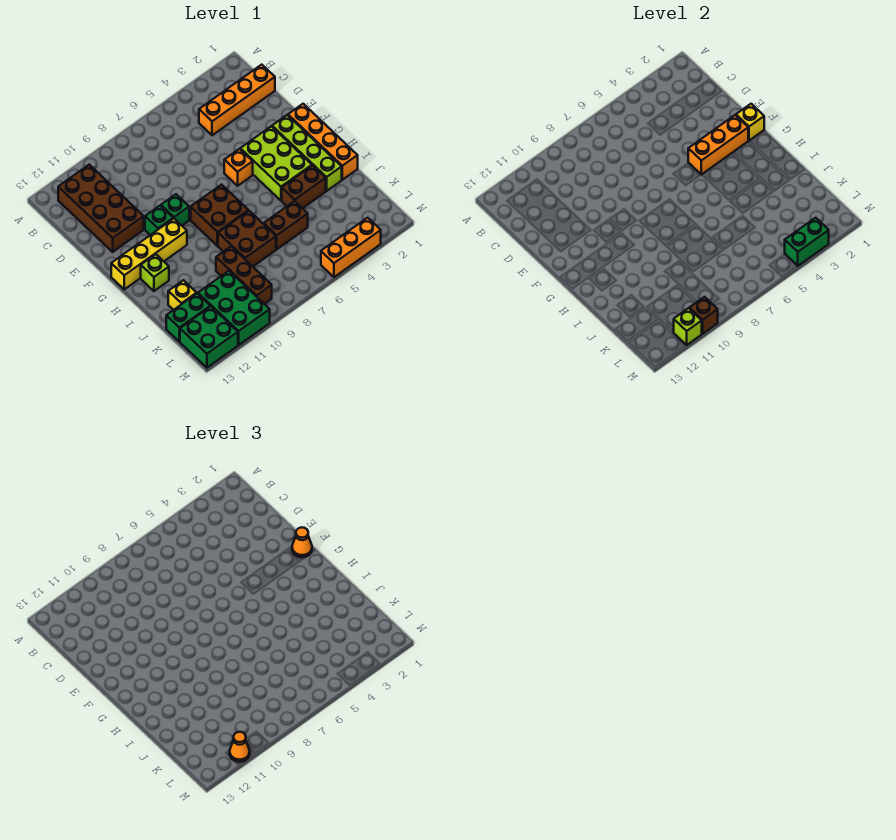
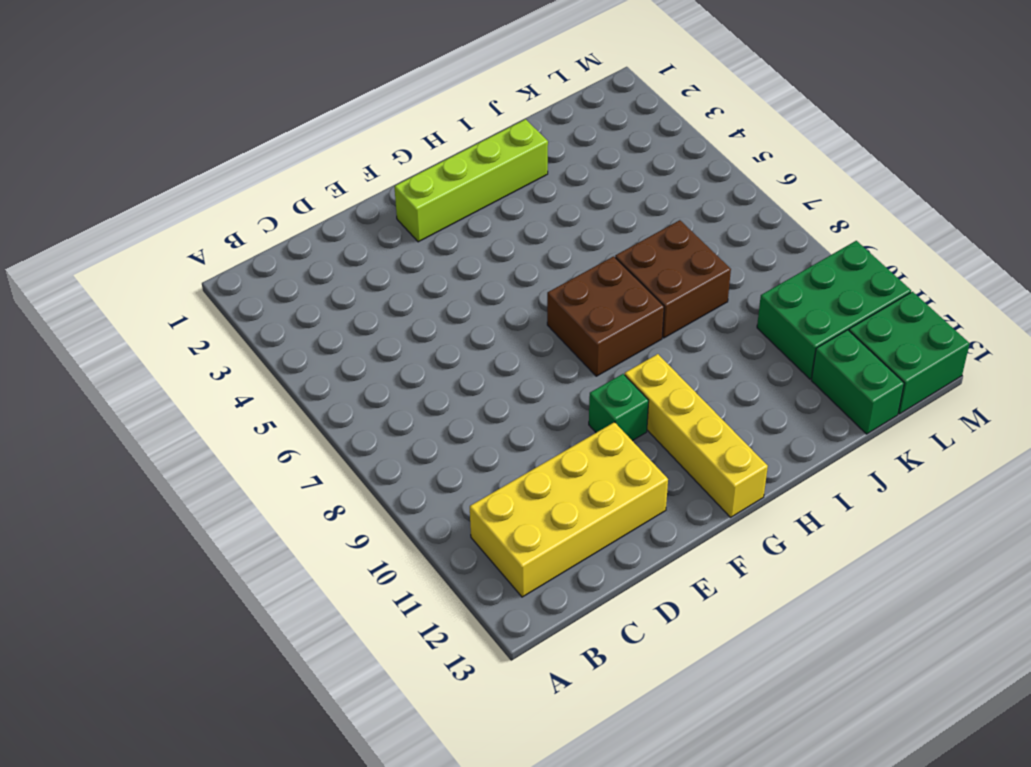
yellow brick B11:E12 level 1 -> brown brick B11:E12 level 1
none -> orange brick C1:C4 level 1
none -> orange brick F1:I1 level 1
none -> lime brick F3:H4 level 1

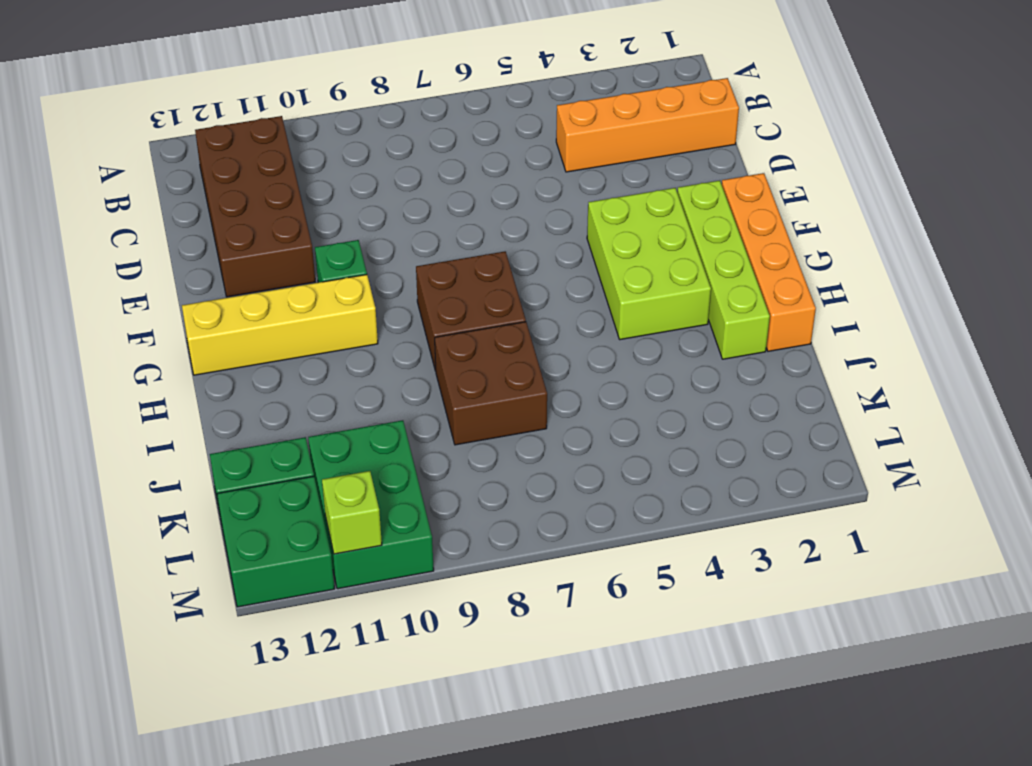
none -> orange brick F5 level 1
none -> green brick F9 level 1
none -> lime brick H12 level 1

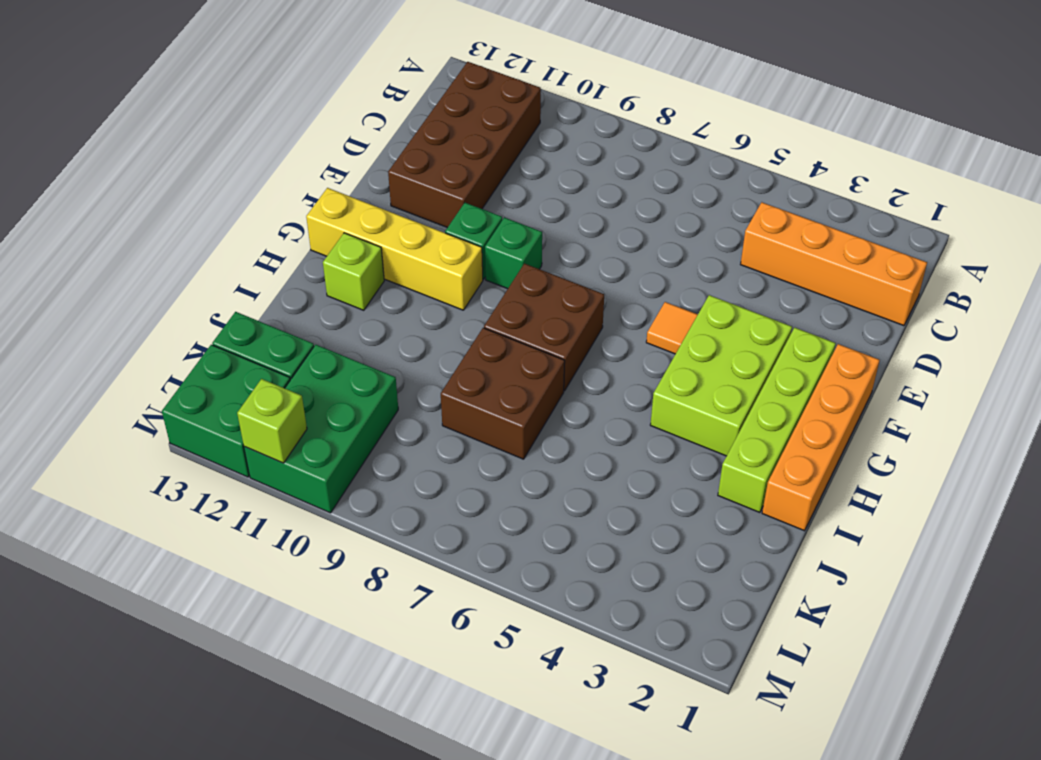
orange tile F5 level 1 -> orange brick F5 level 1
none -> brown brick I3:I4 level 1
none -> brown brick J5:J6 level 1
none -> brown brick J9:L9 level 1

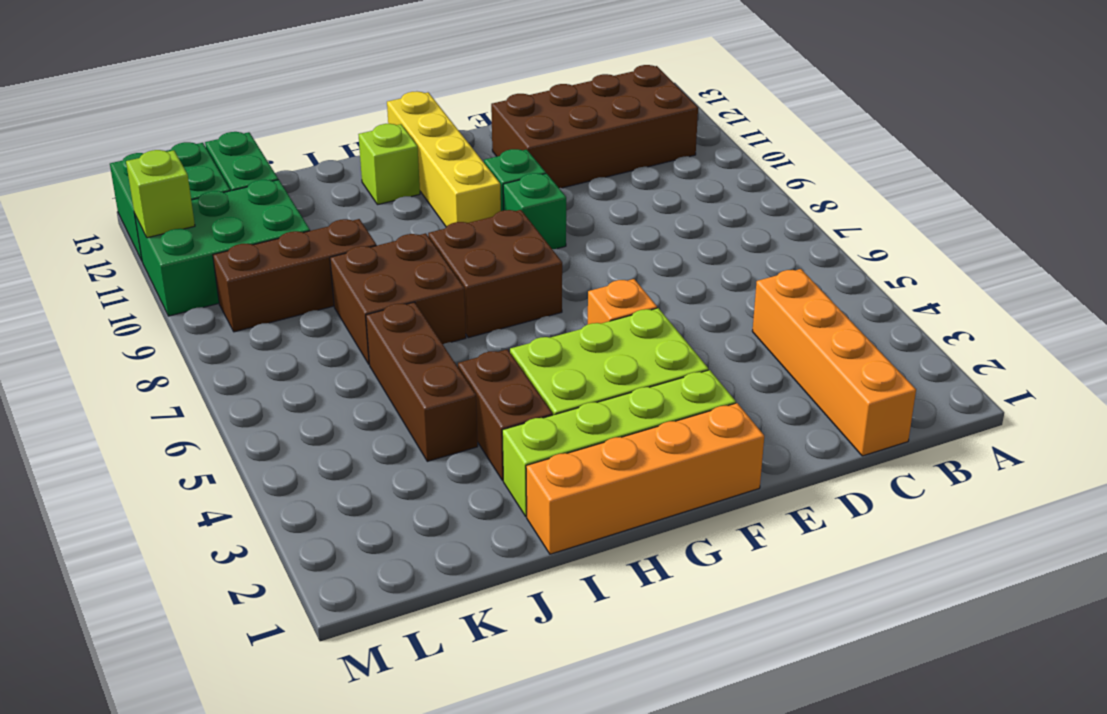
brown brick J4:J6 level 1 -> brown brick J5:J6 level 1
none -> yellow brick J12 level 1
none -> orange brick M3:M5 level 1
none -> yellow brick F1 level 2

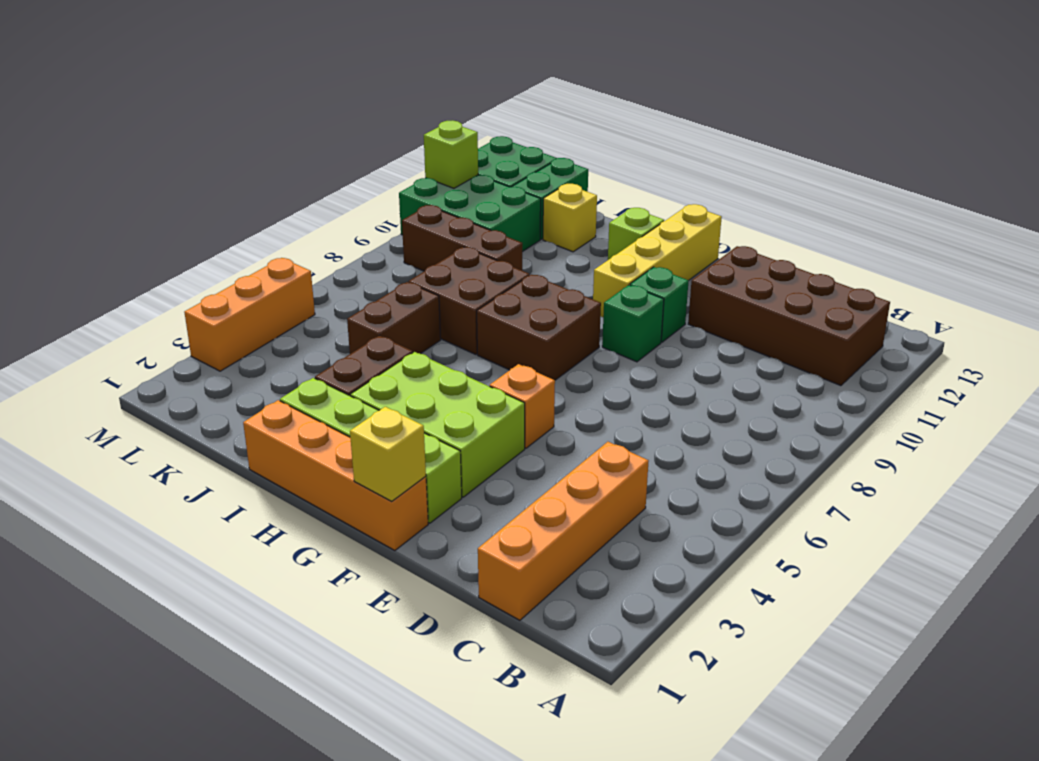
none -> orange brick F2:F4 level 2
none -> green brick M3:M4 level 2
none -> brown brick M10 level 2

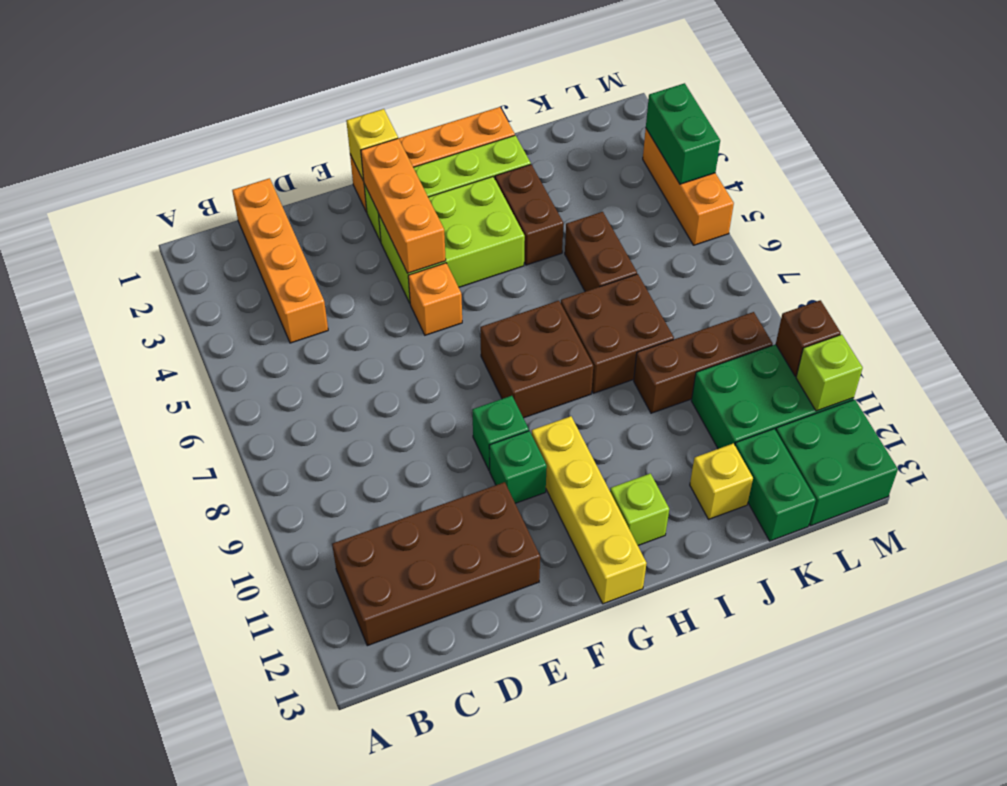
none -> orange cone F1 level 3
none -> orange cone M11 level 3

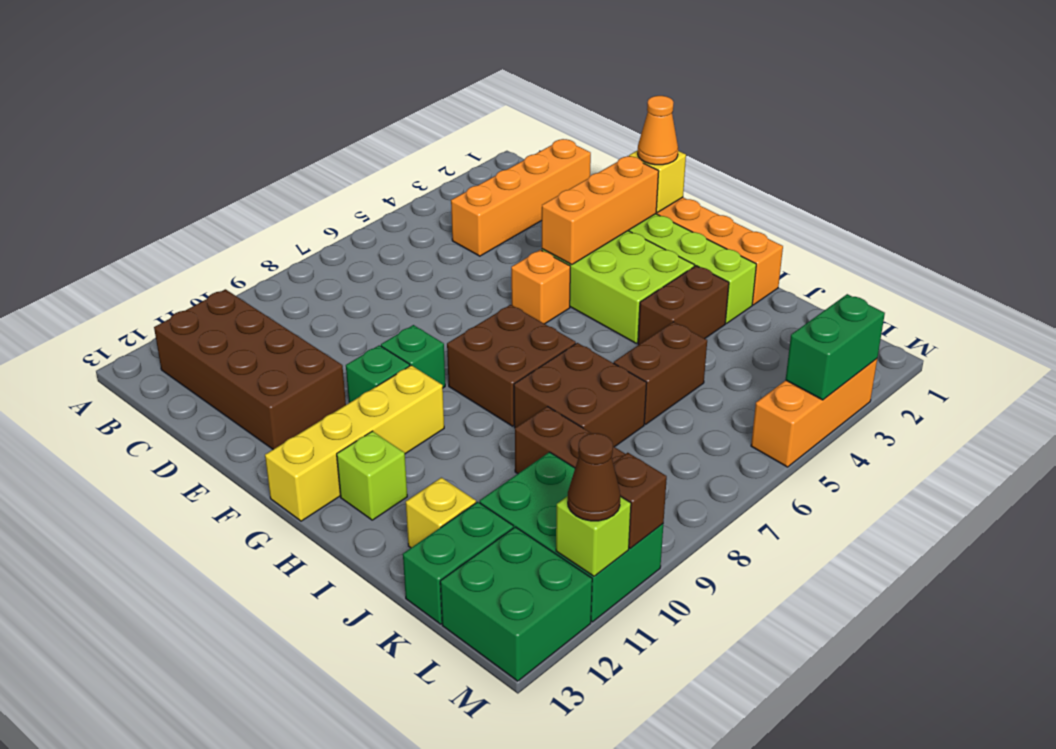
brown cone M11 level 3 -> orange cone M11 level 3

